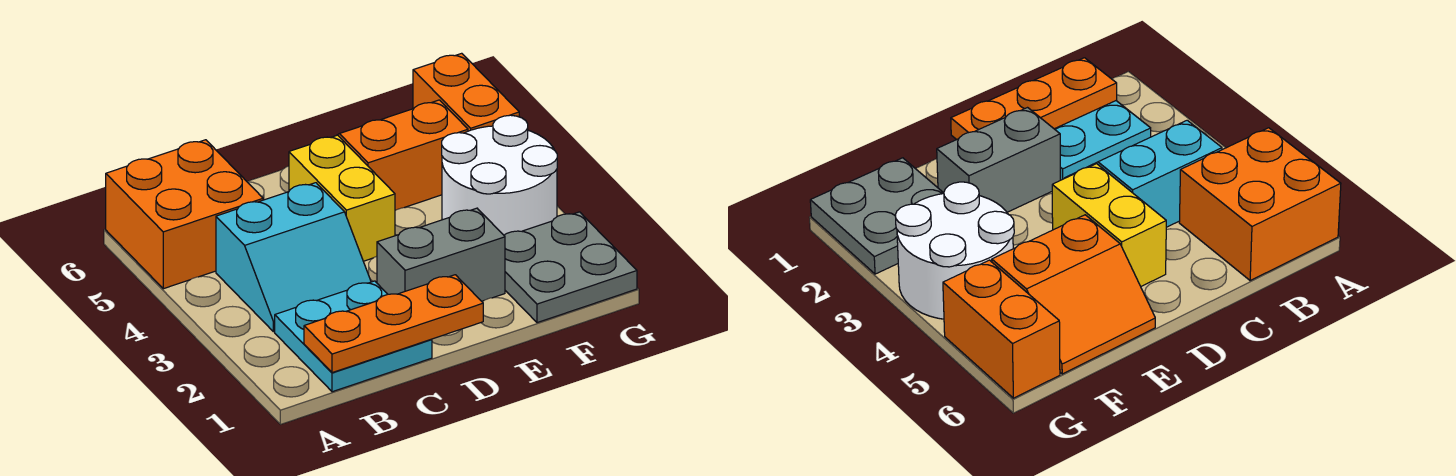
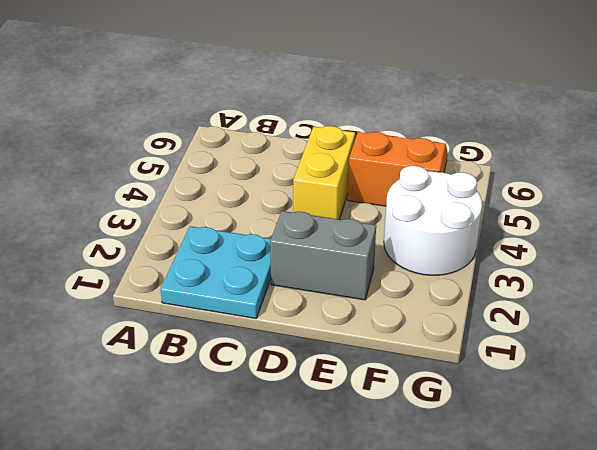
none -> orange brick A5:B6 level 1
none -> cyan slope B3:C4 level 1 top 4

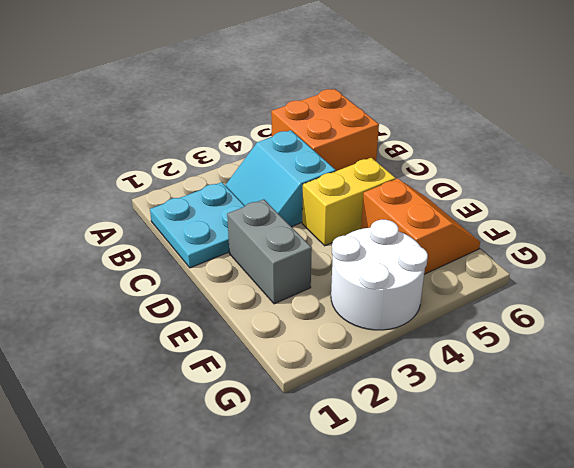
none -> grey plate F1:G2 level 1
none -> orange brick G5:G6 level 1

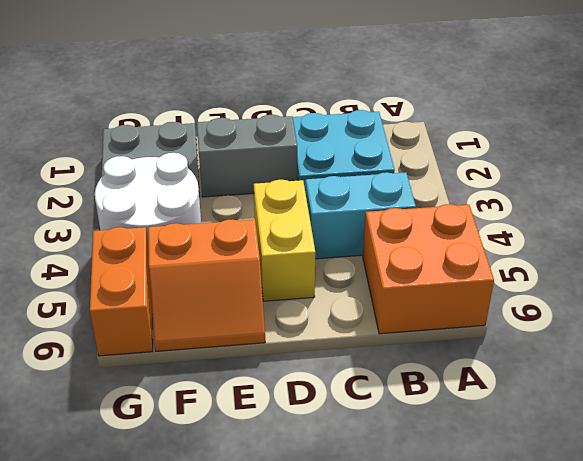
none -> orange plate B1:D1 level 2

